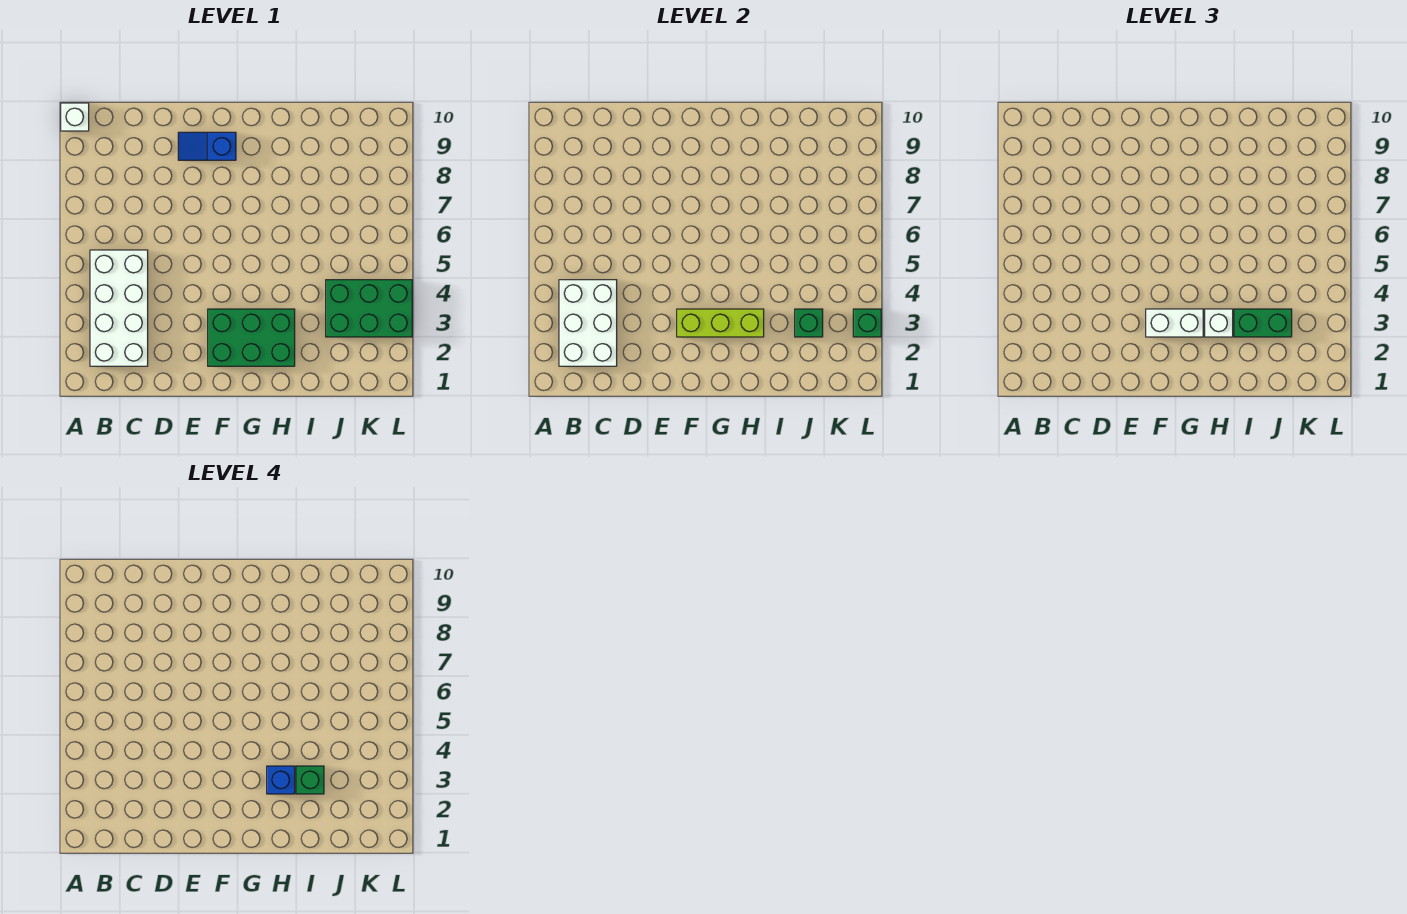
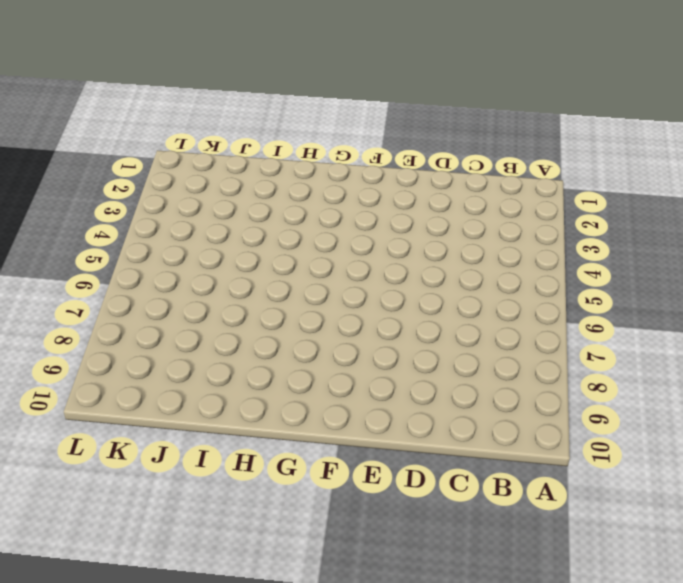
none -> white brick A10 level 1
none -> white brick B2:C5 level 1
none -> blue slope E9:F9 level 1 top F

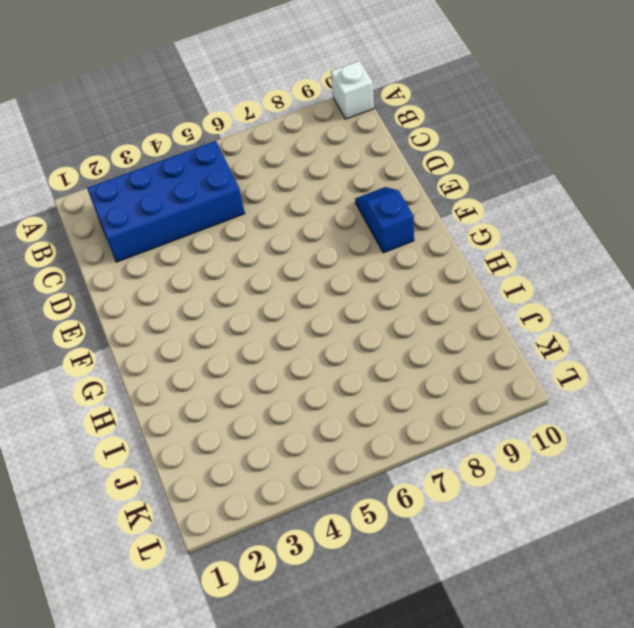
blue brick B2:C5 level 1 -> white brick B2:C5 level 1
none -> green brick F2:H3 level 1
none -> green brick J3:L4 level 1
none -> white brick B2:C4 level 2

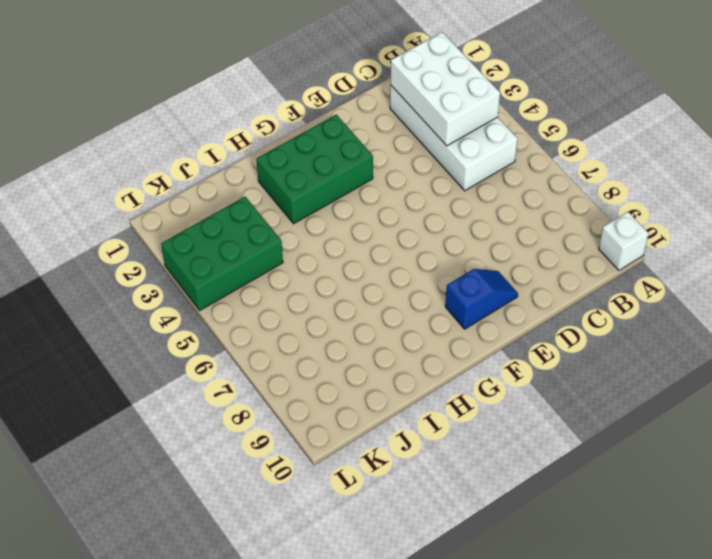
none -> lime brick F3:H3 level 2
none -> green brick J3 level 2
none -> green brick L3 level 2

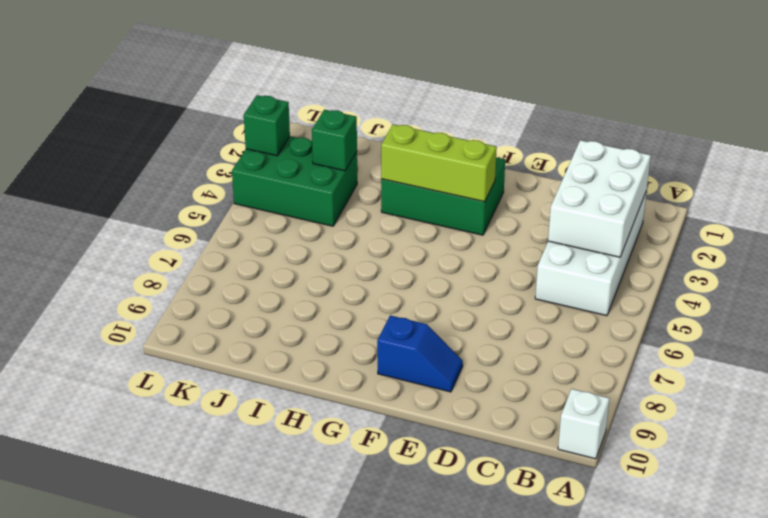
none -> white brick F3:G3 level 3
none -> white brick H3 level 3
none -> green brick I3:J3 level 3

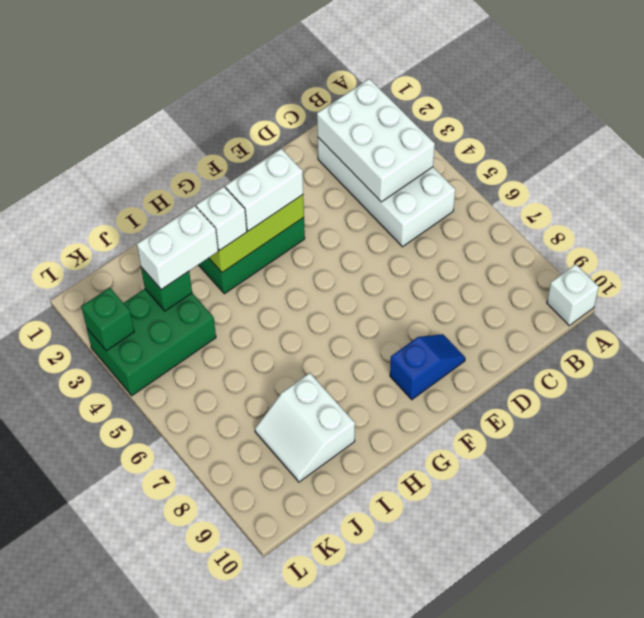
white brick I3:J3 level 3 -> green brick I3:J3 level 3
white slope I8:J9 level 1 top I -> none
none -> blue brick H3 level 4
none -> green brick I3 level 4

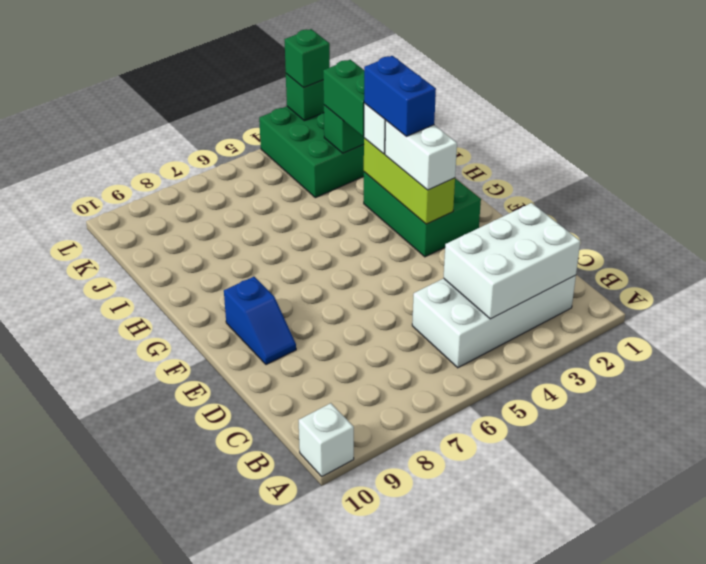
blue brick G3:H3 level 4 -> blue brick H3 level 4
green brick L3 level 3 -> green brick I3 level 4

